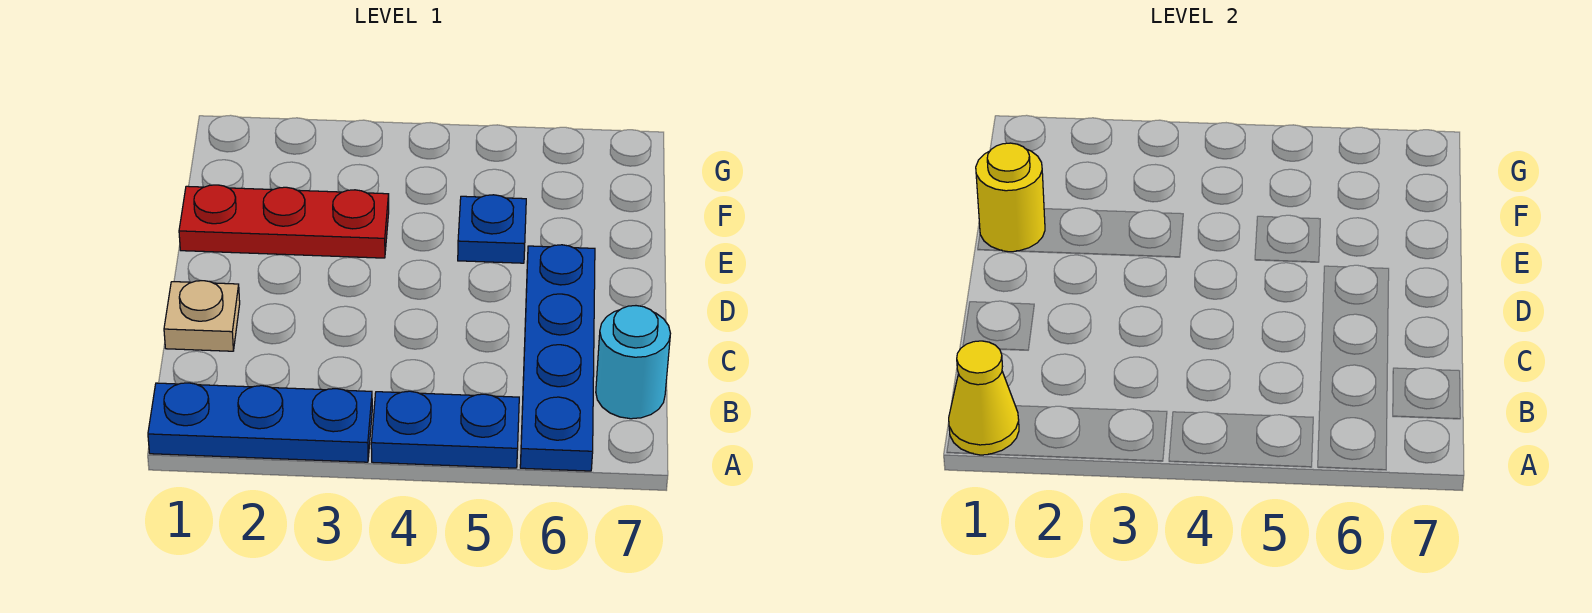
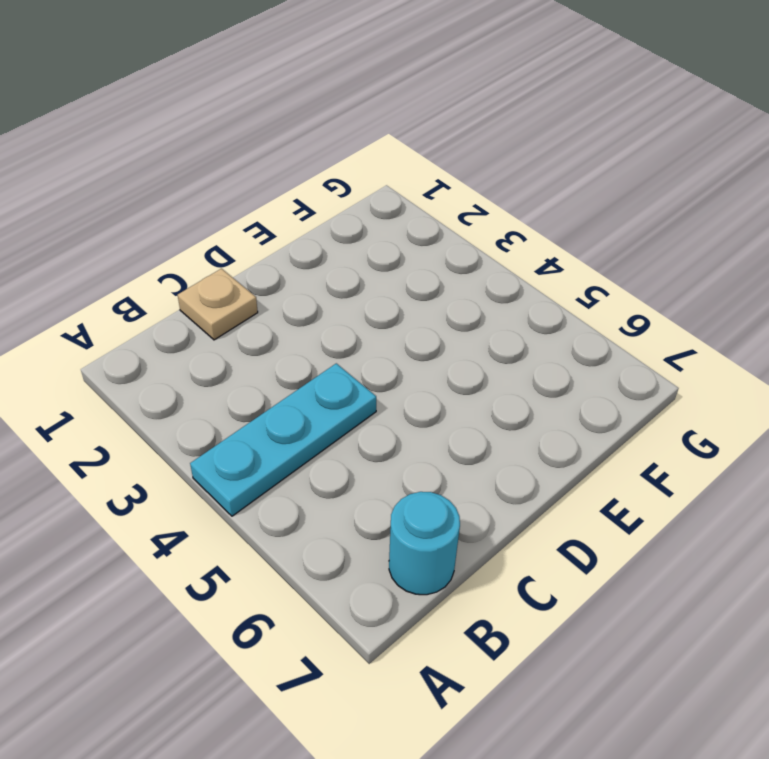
cyan plate A4:C4 level 1 -> blue plate A4:A5 level 1
none -> blue plate A1:A3 level 1
none -> blue plate A6:D6 level 1

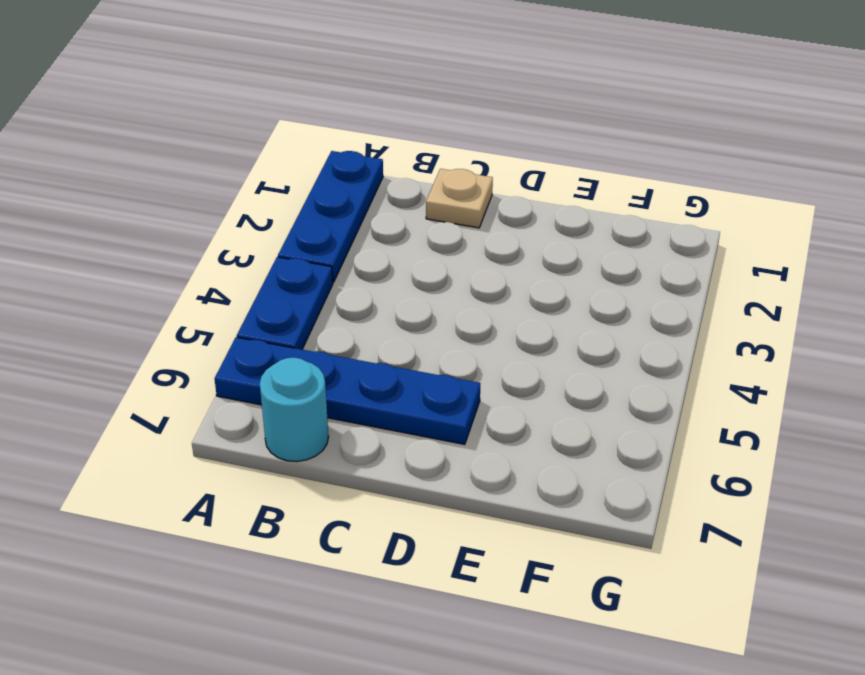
none -> red plate E1:E3 level 1
none -> blue plate E5 level 1

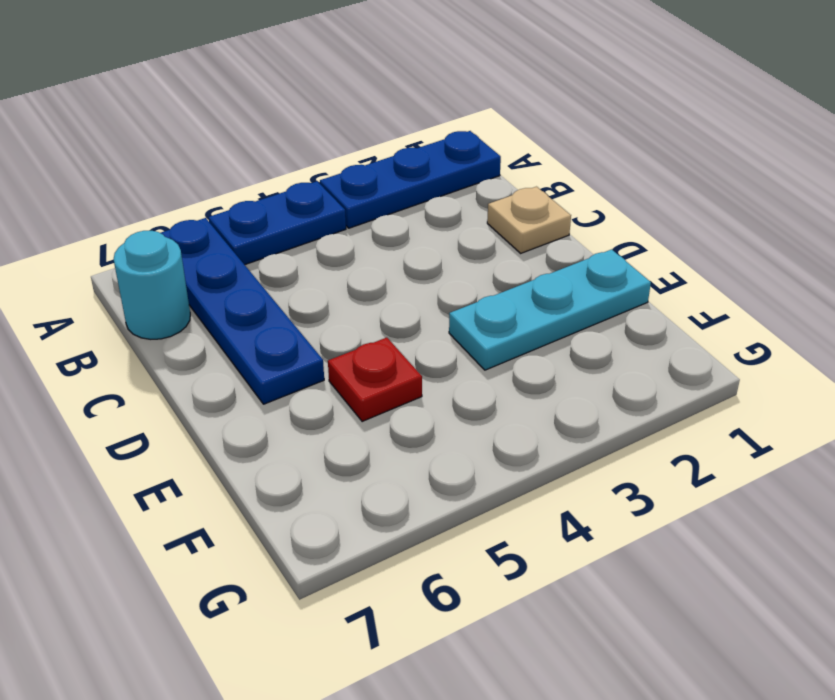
cyan plate E1:E3 level 1 -> red plate E1:E3 level 1
red plate E5 level 1 -> blue plate E5 level 1
none -> yellow cone A1 level 2
none -> yellow round brick E1 level 2

